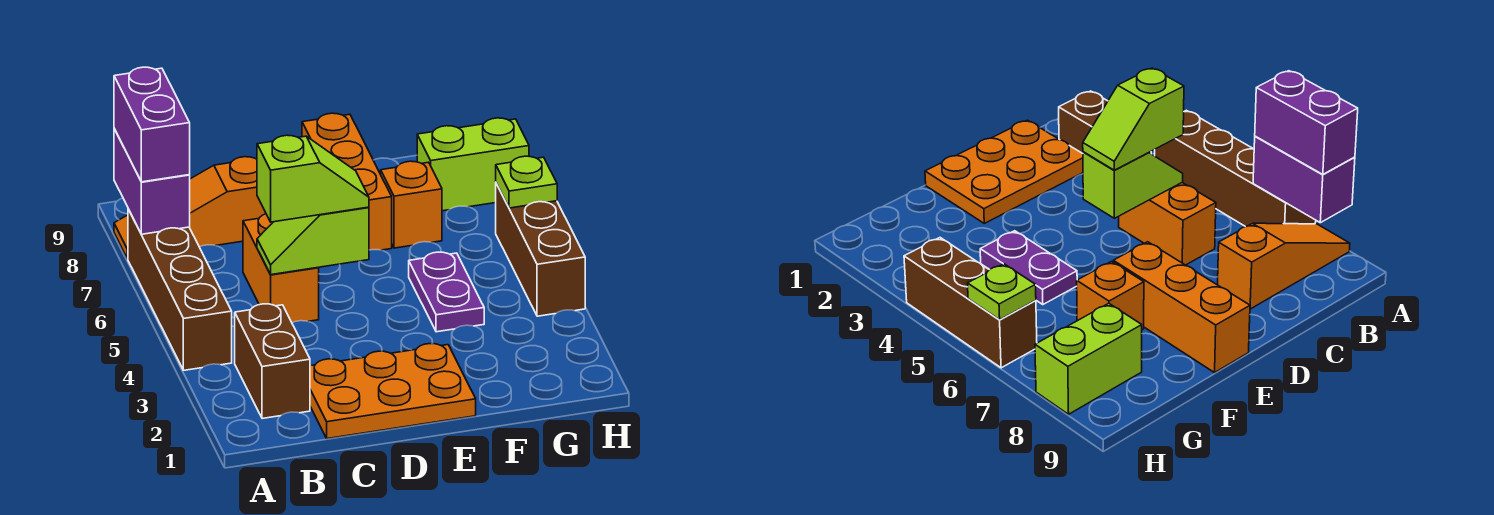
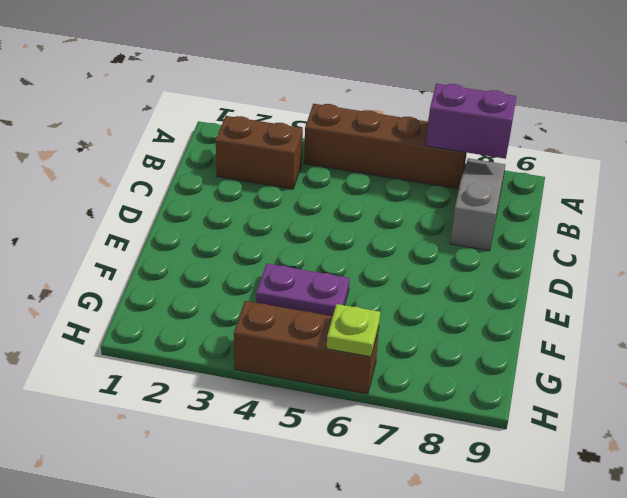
grey slope A8:C8 level 1 top C -> orange slope A8:C8 level 1 top C
none -> orange plate C1:E2 level 1
none -> orange brick C5:C6 level 1
none -> orange brick E7:E9 level 1

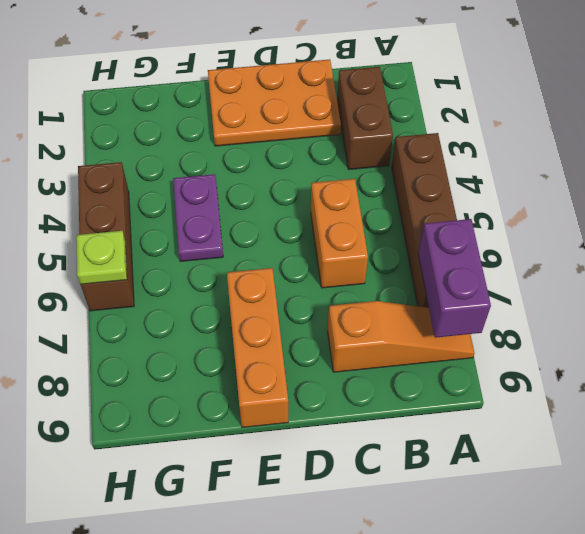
none -> orange brick F7 level 1
none -> lime brick G8:H8 level 1
none -> lime slope C5:D5 level 2 top D

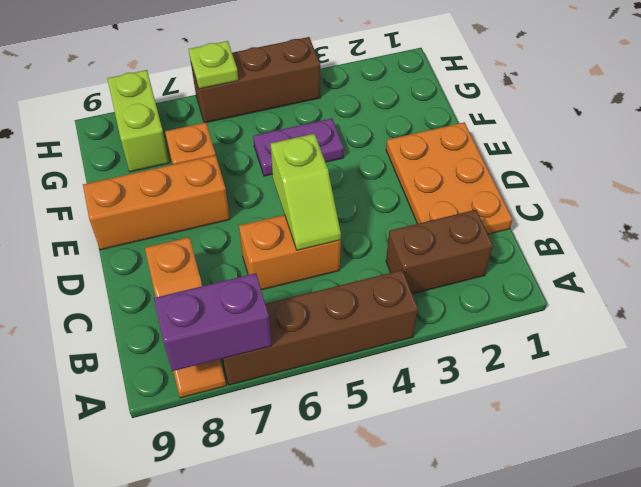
none -> purple brick A7:A8 level 3
none -> lime slope C5:D5 level 3 top C

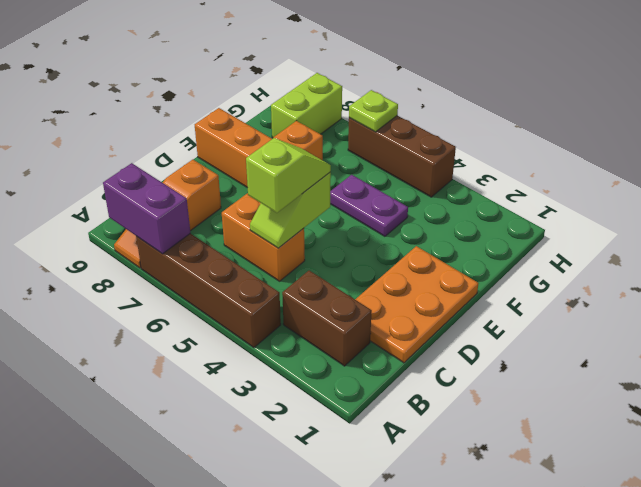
none -> purple brick A7:A8 level 3

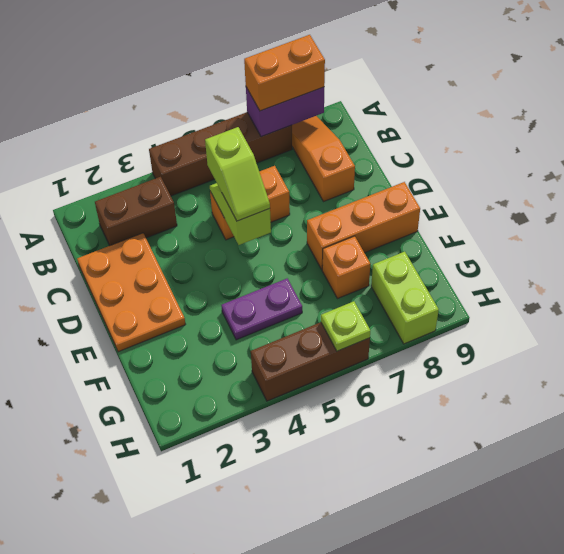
orange brick A7:A8 level 3 -> purple brick A7:A8 level 3

